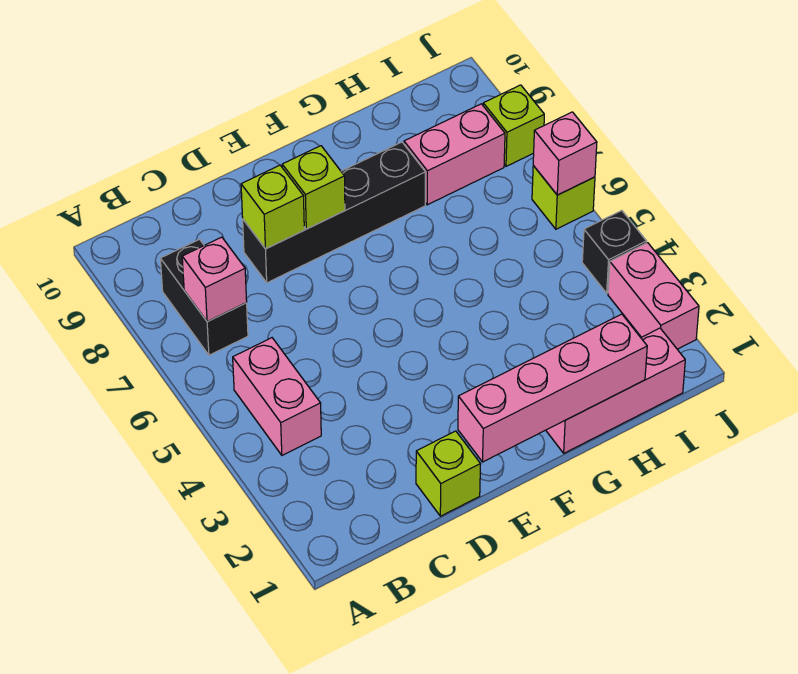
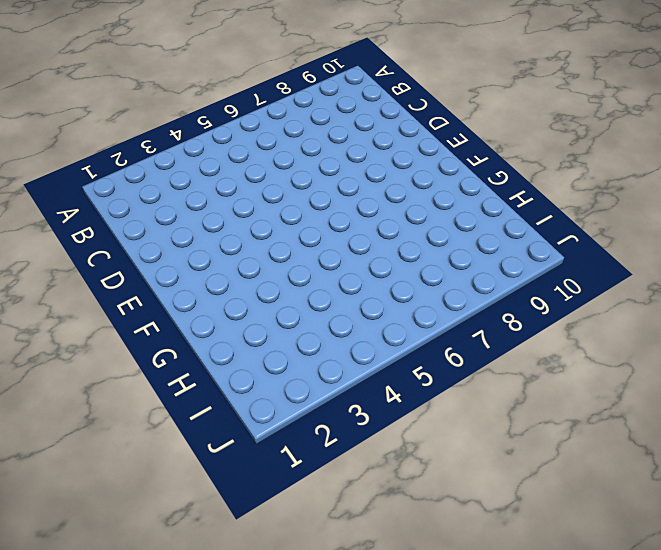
none -> pink brick B4:B5 level 1
none -> black brick B7:B8 level 1
none -> lime brick D1 level 1

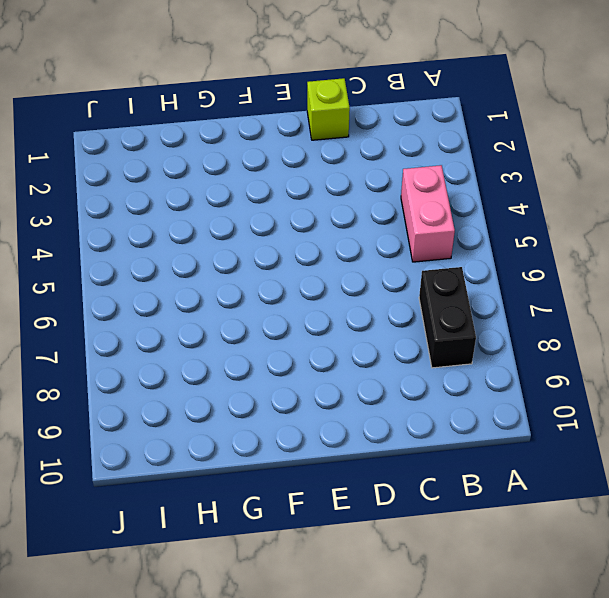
none -> black brick D8:G8 level 1
none -> pink brick G1:I1 level 1
none -> pink brick H8:I8 level 1

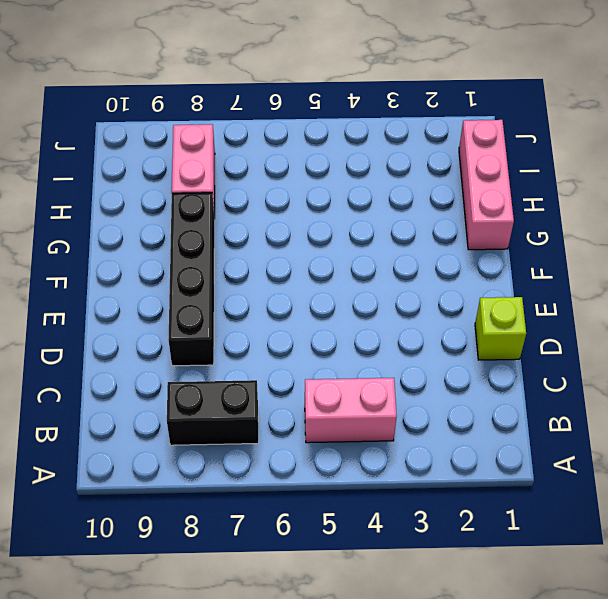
none -> pink brick J2:J3 level 1
none -> black brick J4 level 1
none -> lime brick J6 level 1

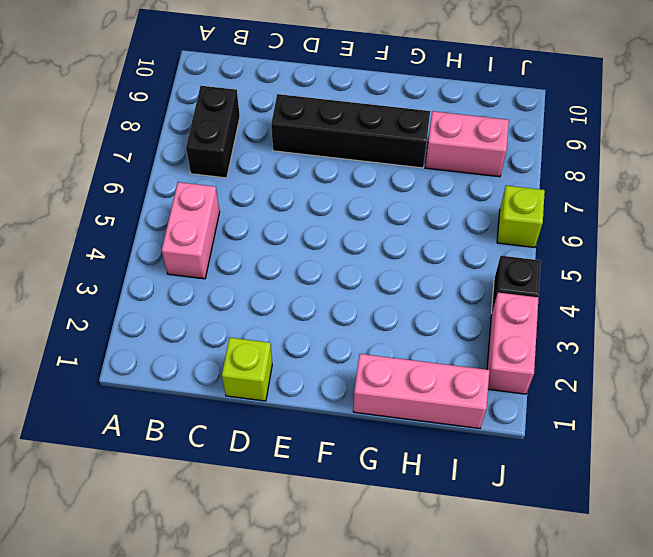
none -> lime brick J8 level 1
none -> pink brick B7 level 2
none -> lime brick D8 level 2

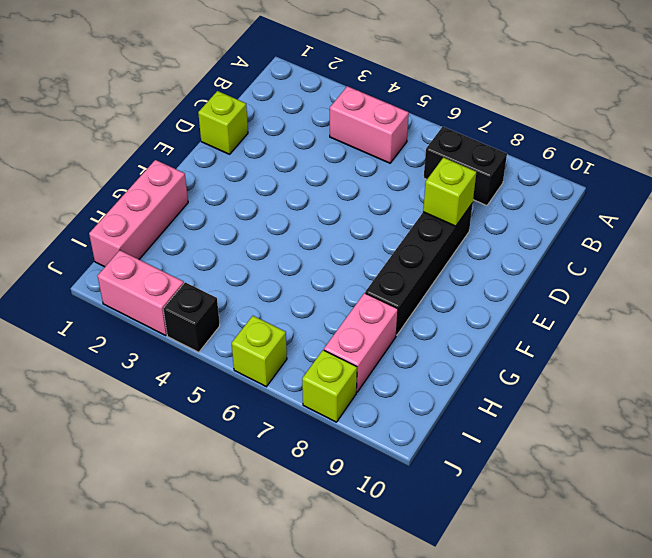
none -> pink brick B7 level 2
none -> pink brick E1:H1 level 2
none -> lime brick E8 level 2

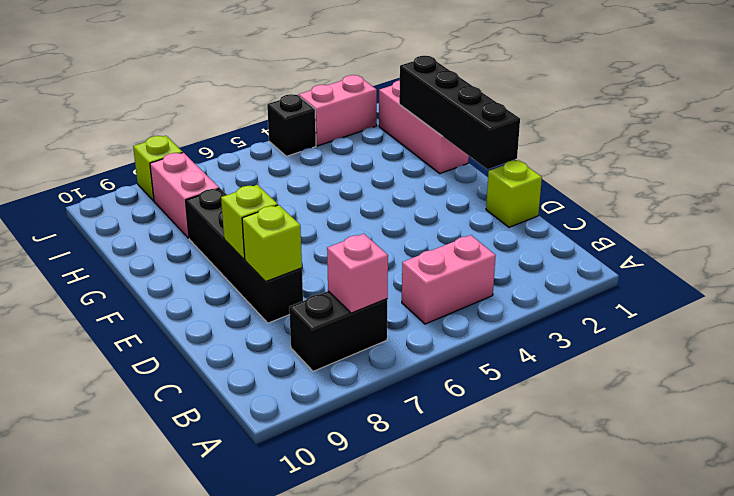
black brick E1:H1 level 2 -> pink brick E1:H1 level 2
none -> lime brick J6 level 1
none -> pink brick J6 level 2

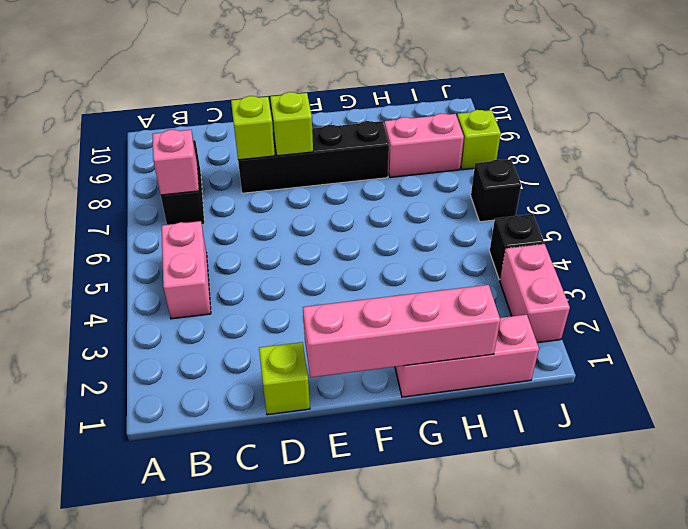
black brick J6 level 1 -> lime brick J6 level 1
none -> pink brick J6 level 2

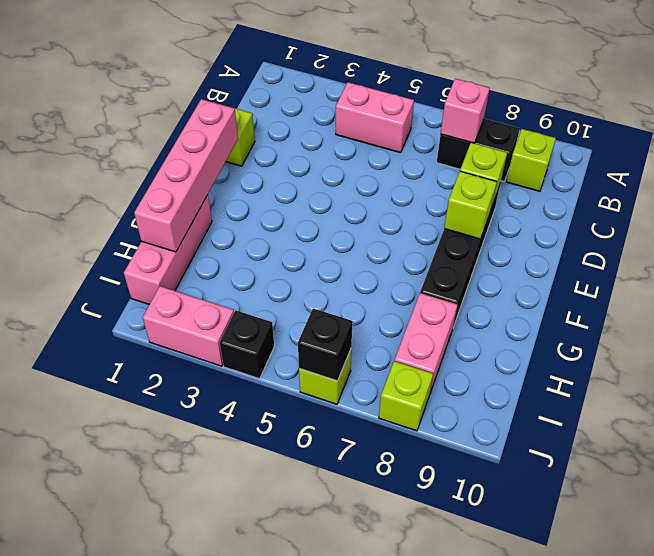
lime brick B9 level 1 -> none
black brick J6 level 2 -> pink brick J6 level 2

